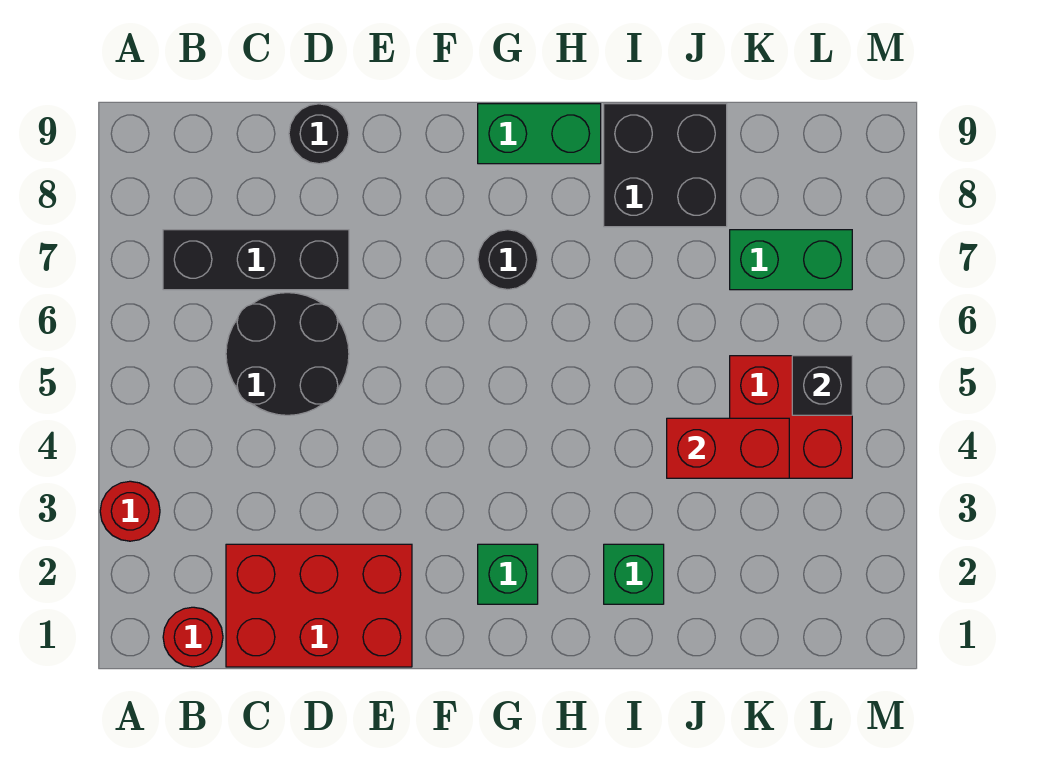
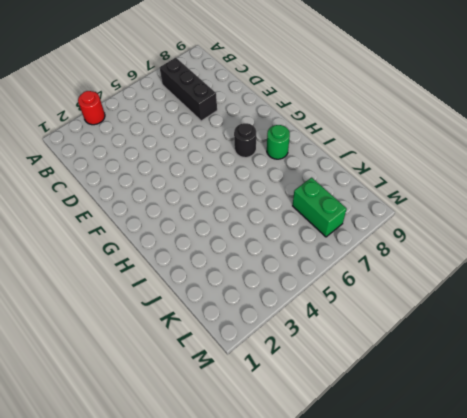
green round brick H8 level 1 -> none
none -> red round brick B1 level 1
none -> red brick C1:E2 level 1
none -> black round brick C5:D6 level 1

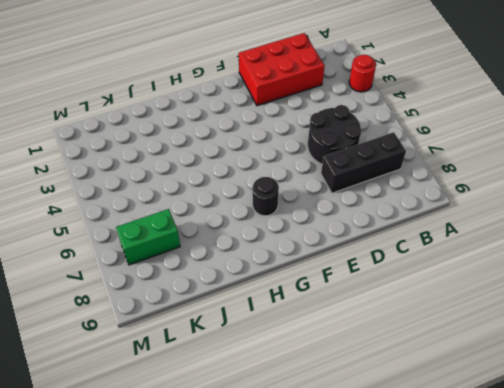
none -> red round brick B1 level 1
none -> black round brick D9 level 1
none -> green brick G2 level 1

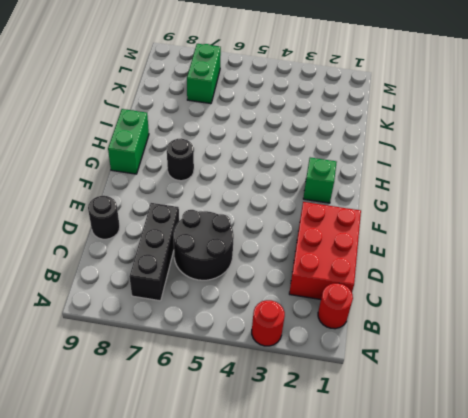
none -> green brick I2 level 1
none -> black brick I8:J9 level 1
none -> red brick K4:L5 level 1

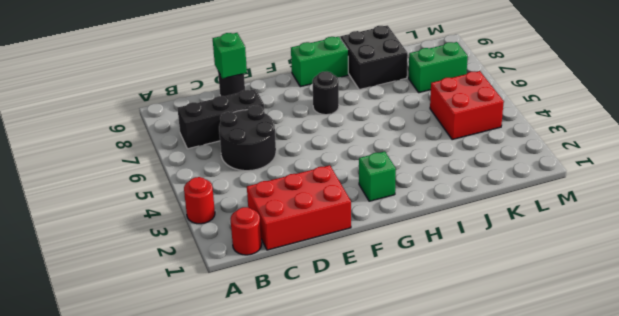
green brick D9 level 2 -> green brick I2 level 1
none -> red brick J4:K4 level 2
none -> black brick L5 level 2

